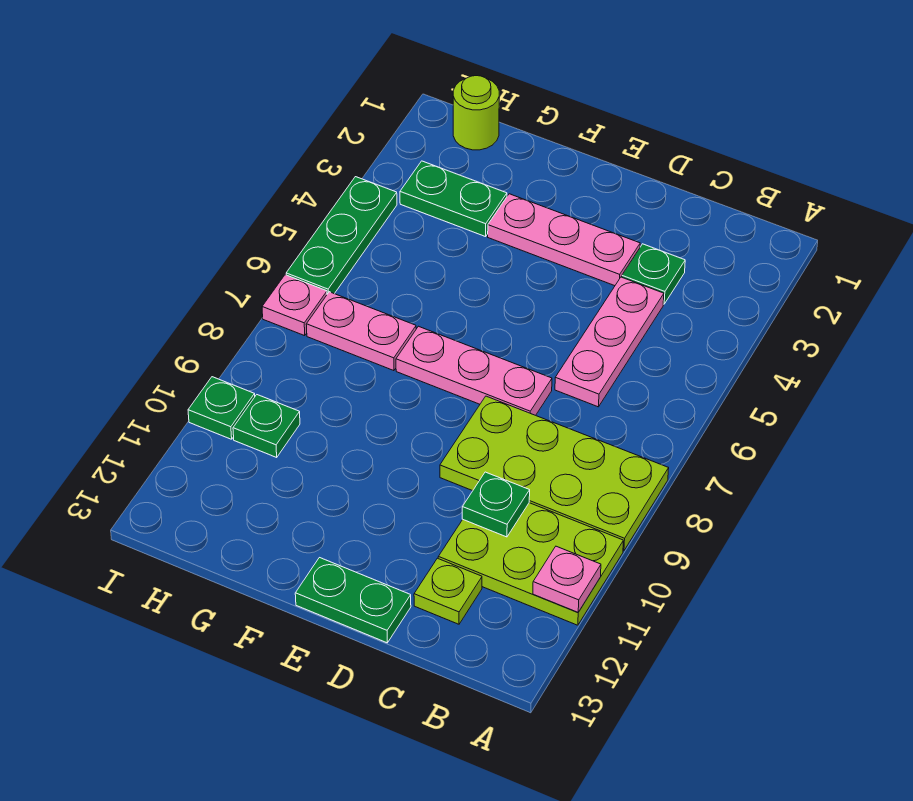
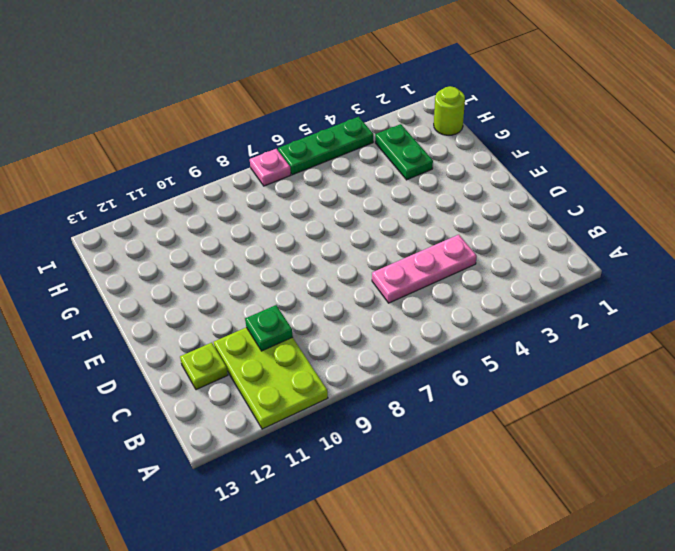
none -> lime plate A8:D9 level 1
none -> green plate C3 level 1
none -> pink plate D3:F3 level 1

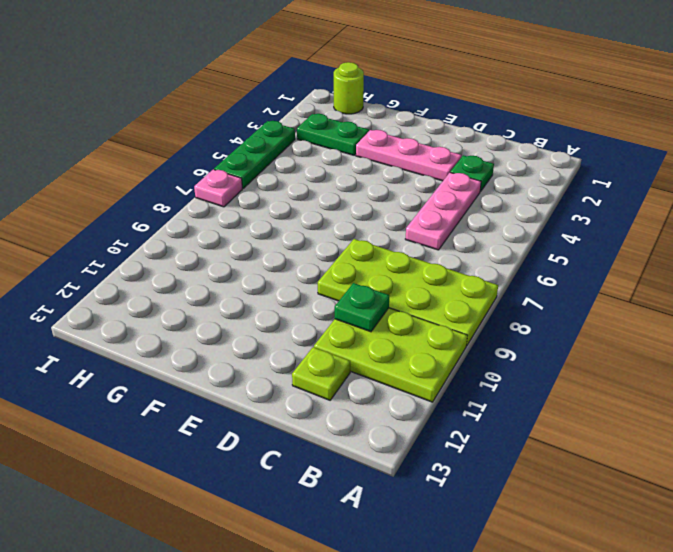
none -> pink plate D7:F7 level 1
none -> green plate D13:E13 level 1
none -> pink plate G7:H7 level 1

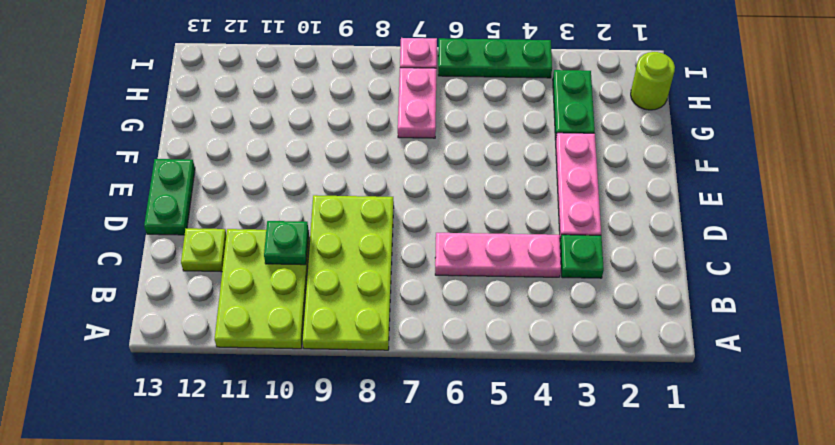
none -> pink plate D7:F7 level 1
none -> green plate H10 level 1
none -> green plate I10 level 1

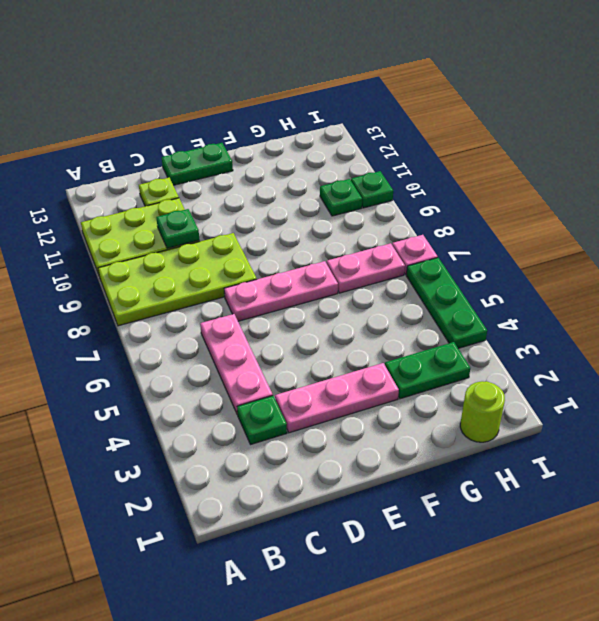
none -> pink plate A11 level 2

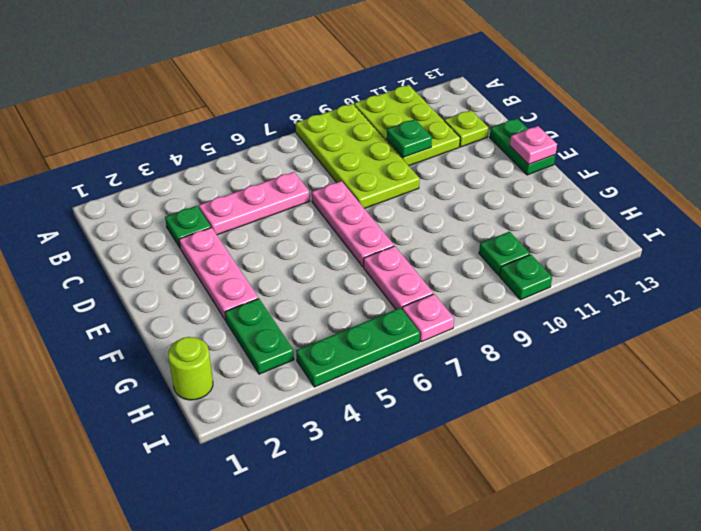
pink plate E13 level 2 -> pink plate A11 level 2

